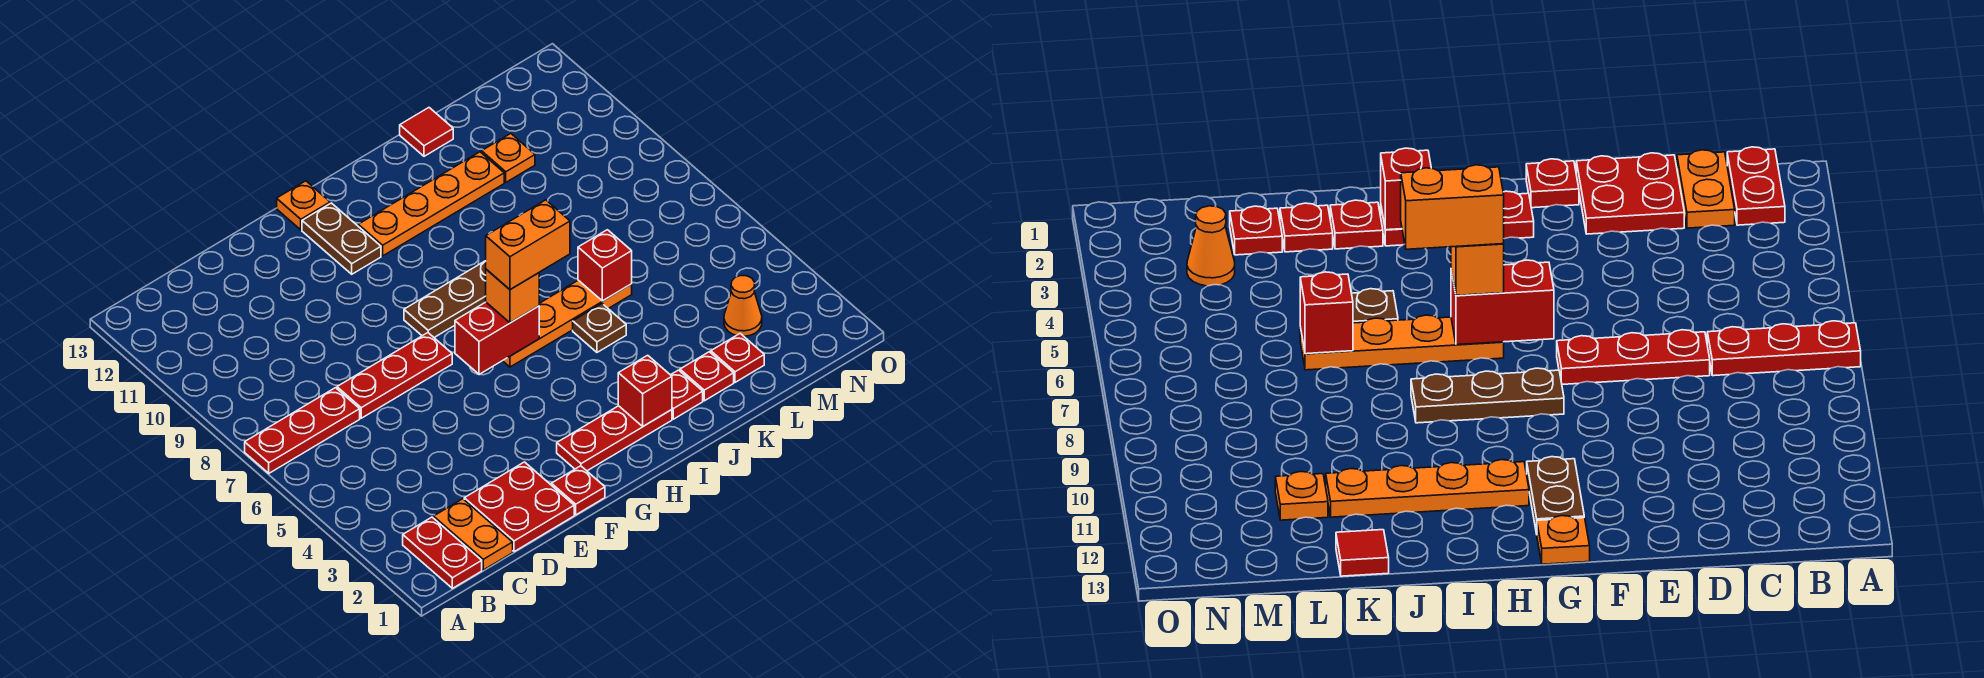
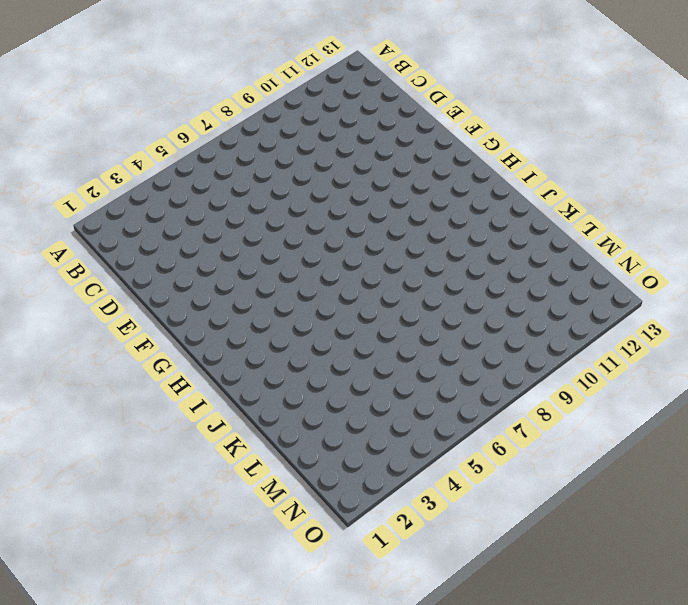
none -> red plate A7:C7 level 1
none -> red plate B1:B2 level 1
none -> orange plate C1:C2 level 1

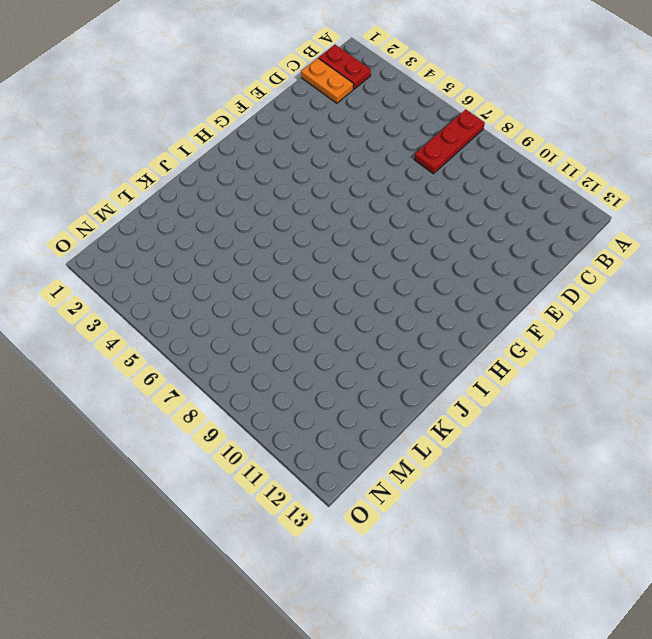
none -> red plate D1:E2 level 1
none -> red plate D7:F7 level 1
none -> red plate F1 level 1

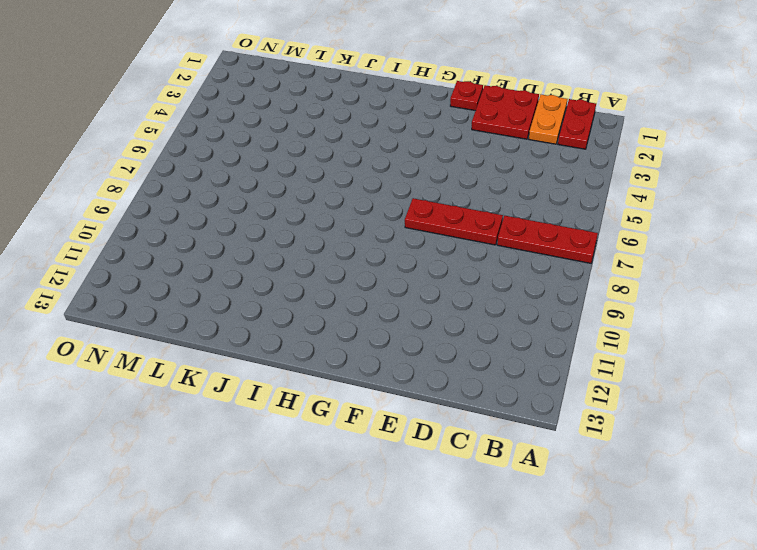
none -> red plate G2:I2 level 1
none -> brown plate G8:I8 level 1
none -> brown plate G11:G12 level 1

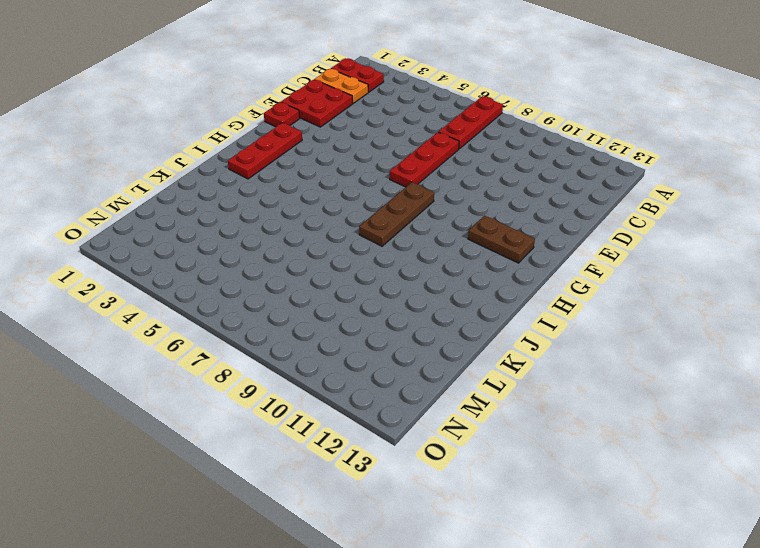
none -> orange plate G13 level 1
none -> orange plate H6:K6 level 1
none -> orange plate H11:K11 level 1

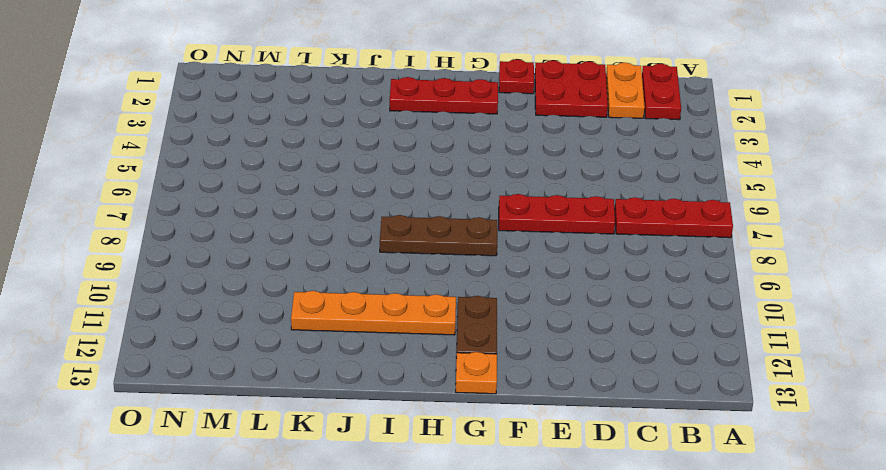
none -> orange plate H6:K6 level 1
none -> red plate J2 level 1
none -> brown plate J5 level 1

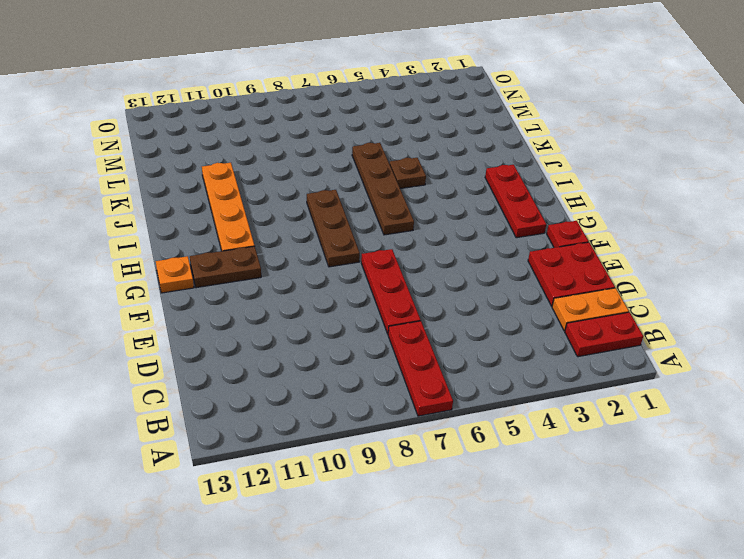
brown plate H6:K6 level 1 -> orange plate H6:K6 level 1
none -> red plate J2 level 1
none -> red plate K2 level 1
none -> red tile K13 level 1

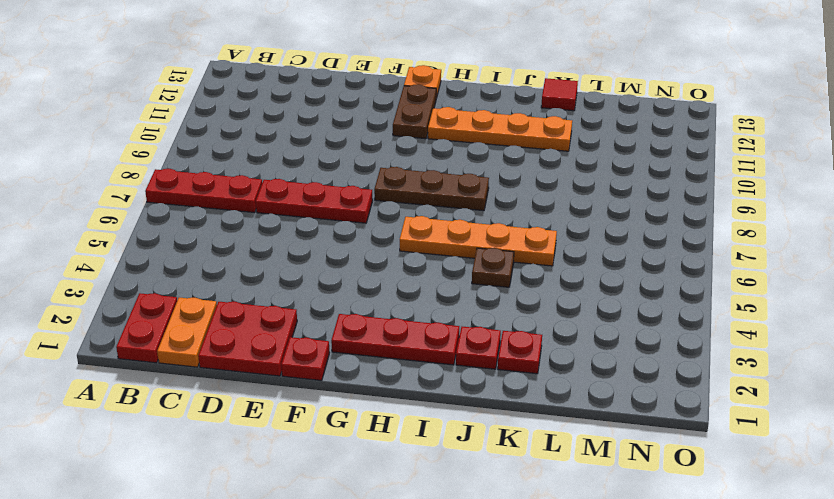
none -> red plate L2 level 1
none -> orange plate L11 level 1
none -> orange cone M3 level 1

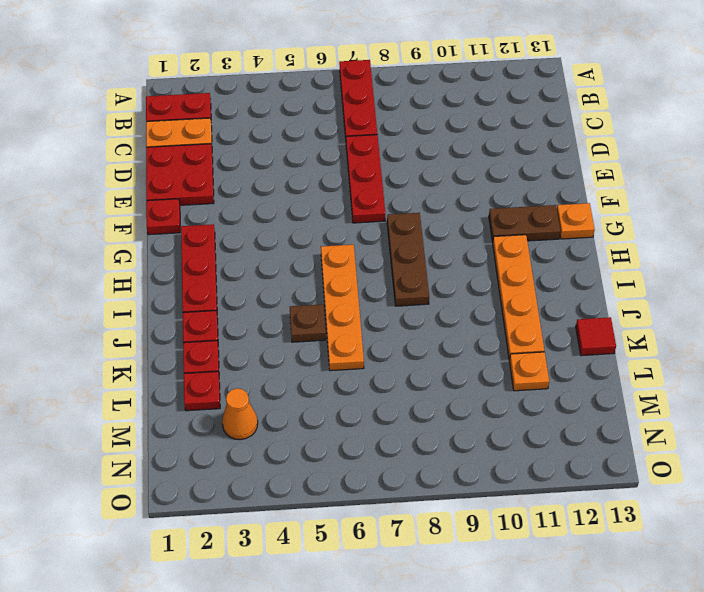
none -> red brick G6:H6 level 2
none -> red brick I2 level 2
none -> red brick K6 level 2

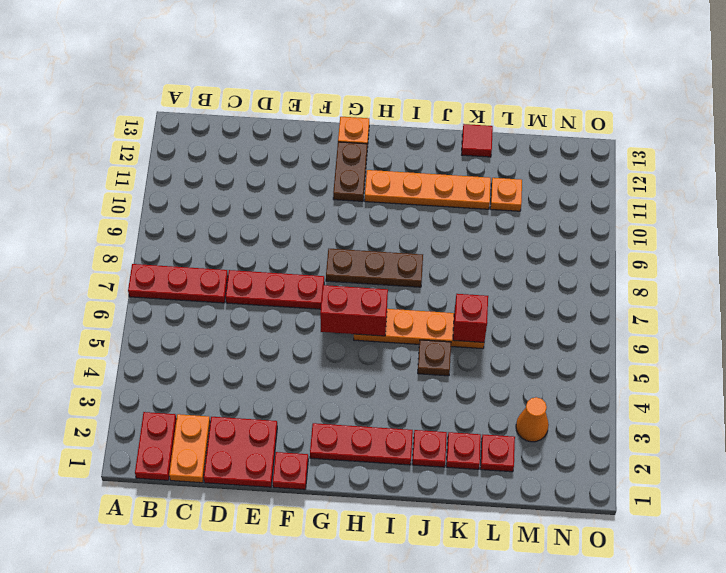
none -> red brick I2 level 2
none -> orange brick H6 level 3
none -> orange brick H6:I6 level 4

